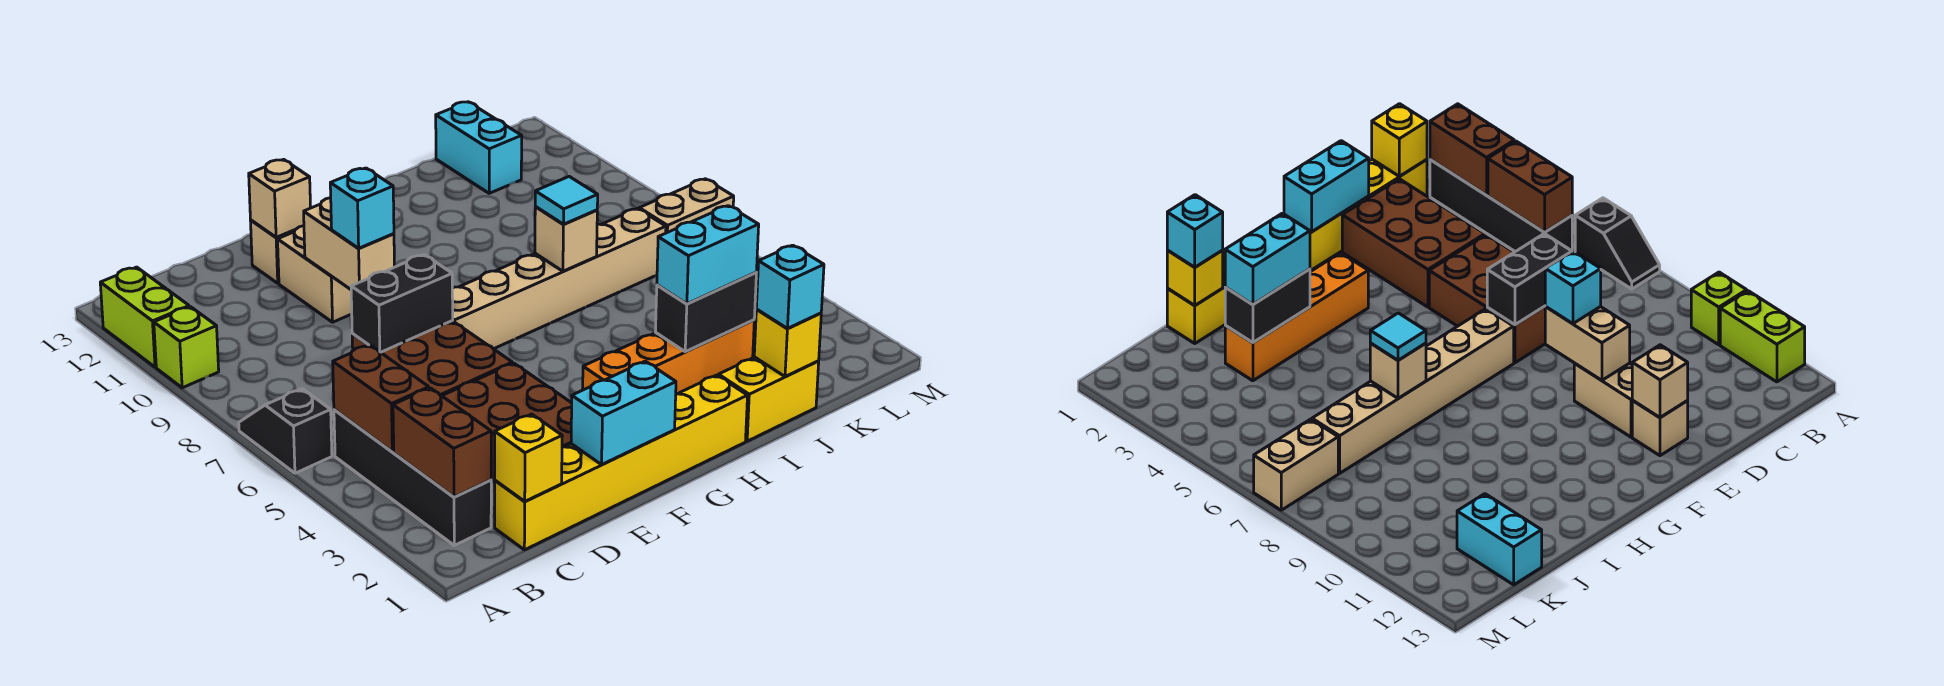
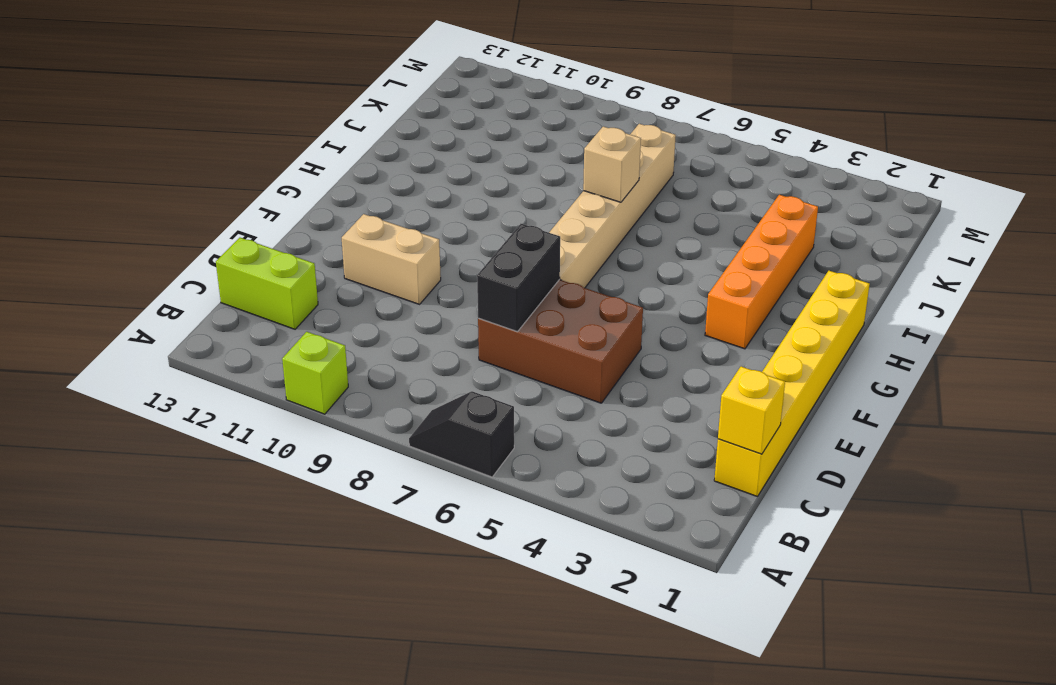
lime brick C12:C13 level 1 -> lime brick A11:A12 level 1
none -> black brick B2:B5 level 1
none -> brown brick D2:E4 level 1
none -> tan brick E12 level 1

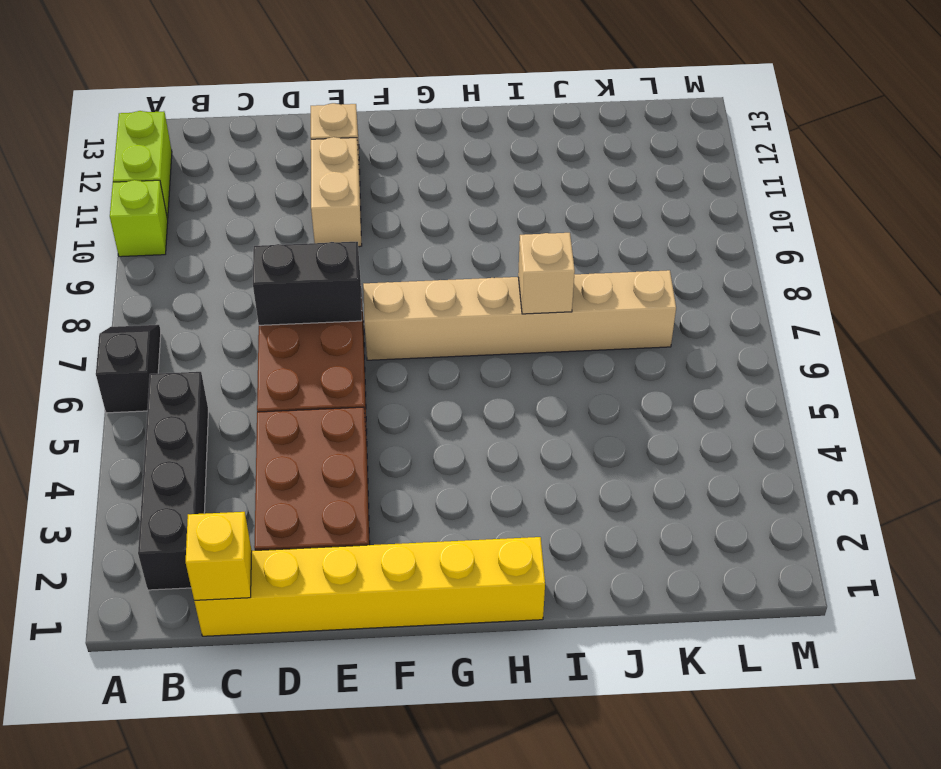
none -> orange brick G3:J3 level 1
none -> yellow brick I1:J1 level 1
none -> cyan brick K12:K13 level 1

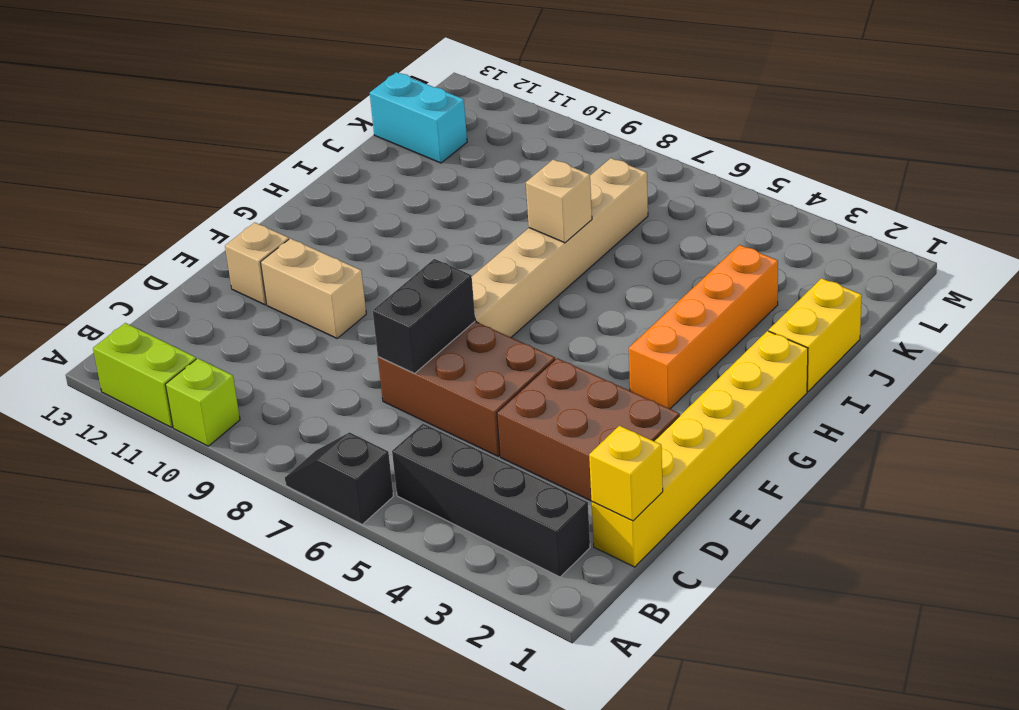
none -> tan brick L7:M7 level 1
none -> brown brick B2:B3 level 2
none -> brown brick B4:B5 level 2

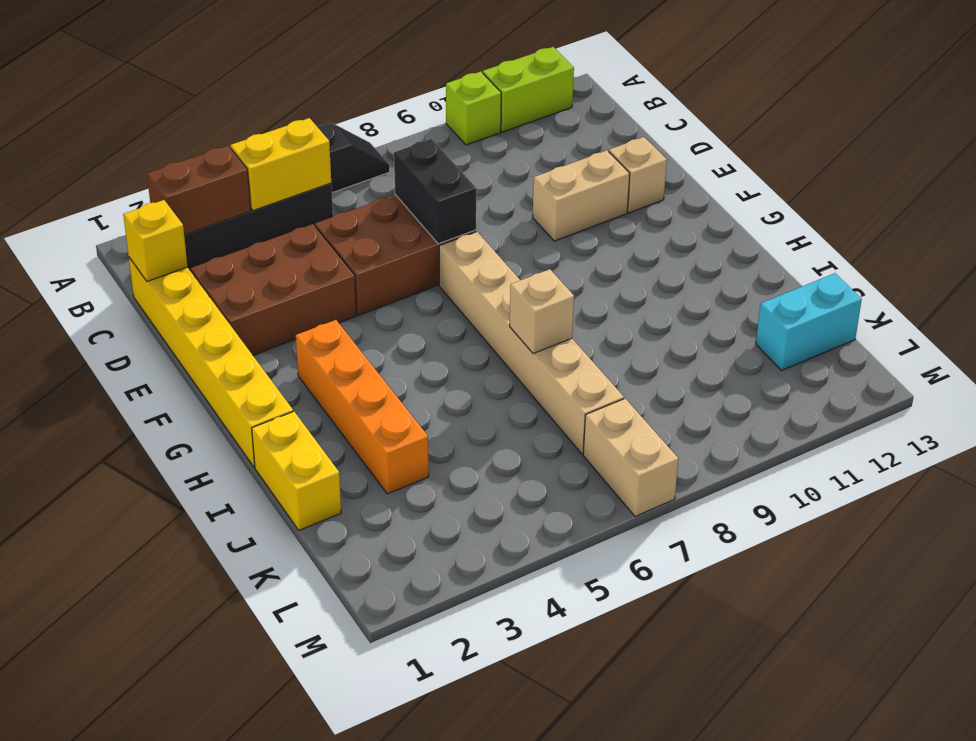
yellow brick B4:B5 level 2 -> brown brick B4:B5 level 2
none -> cyan brick E1:F1 level 2
none -> tan brick E9:E10 level 2
none -> tan brick E12 level 2

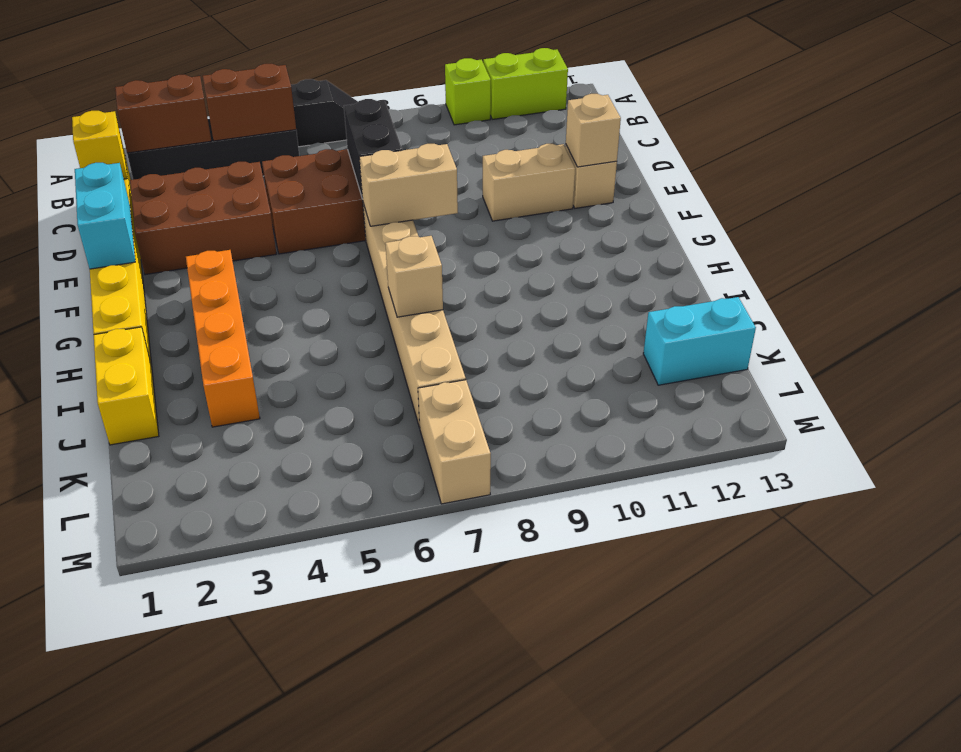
tan brick F7:F8 level 2 -> tan brick E9:E10 level 2
none -> black brick I3:J3 level 2
none -> yellow brick J1 level 2
none -> cyan brick E9 level 3

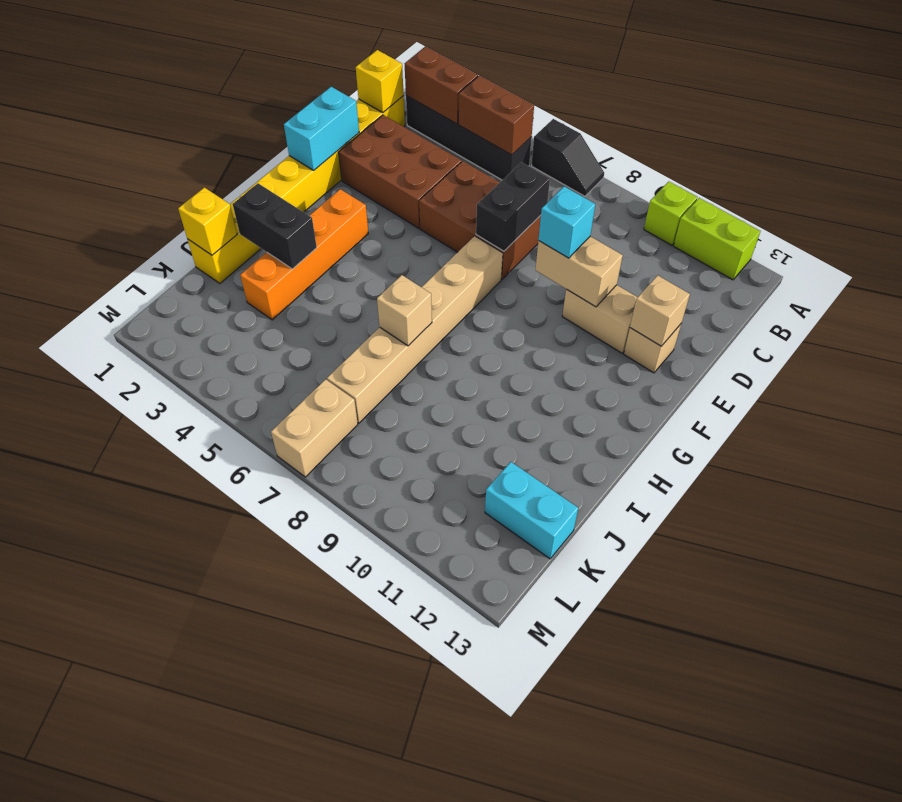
black brick I2:I3 level 2 -> black brick I3:J3 level 2
none -> cyan brick I3:J3 level 3
none -> cyan tile I7 level 3
none -> cyan brick J1 level 3

